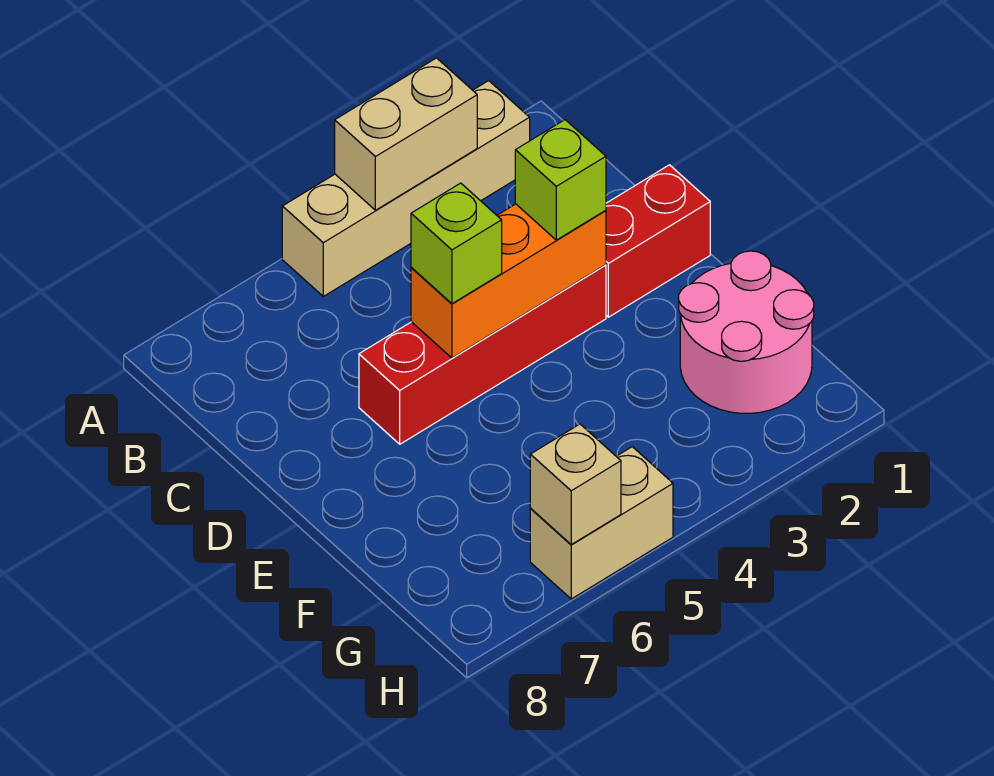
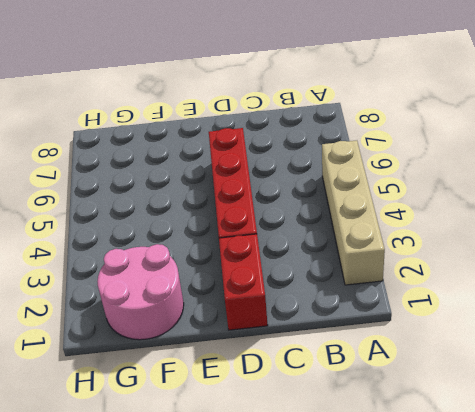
none -> tan brick H5:H6 level 1
none -> tan brick A3:A4 level 2

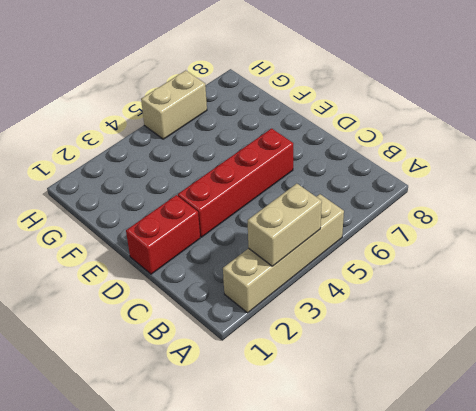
none -> pink round brick F1:G2 level 1
none -> orange brick D3:D5 level 2

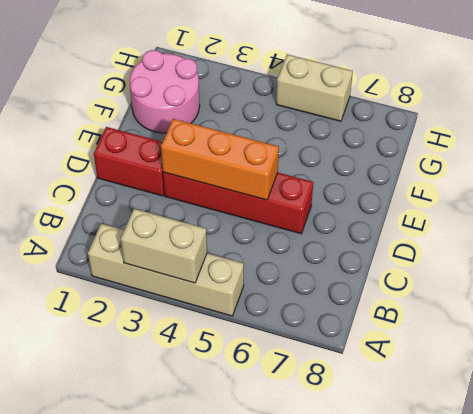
none -> tan brick H6 level 2
none -> lime brick D3 level 3

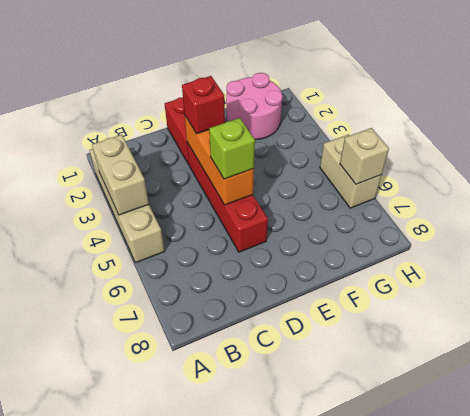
red brick D3 level 3 -> lime brick D3 level 3

